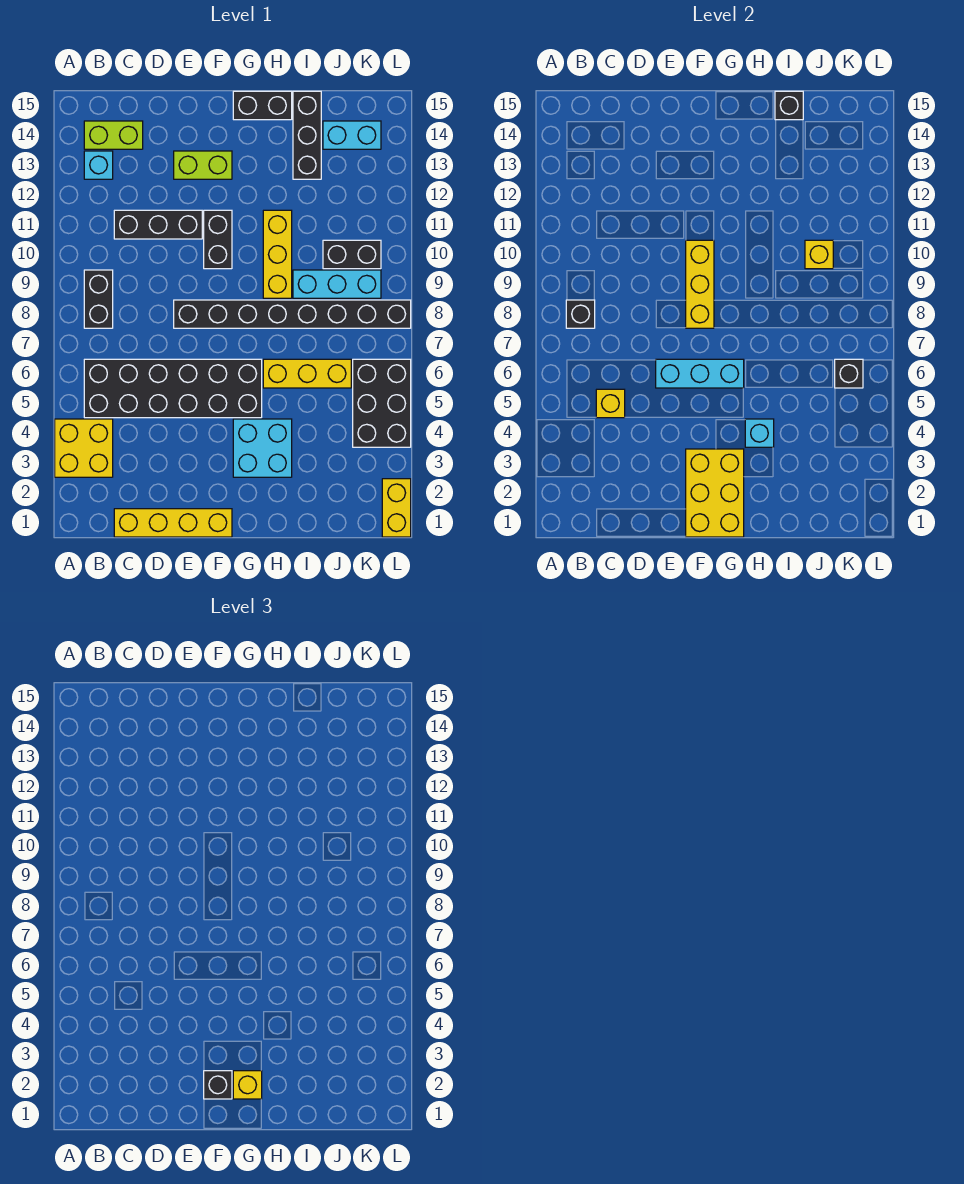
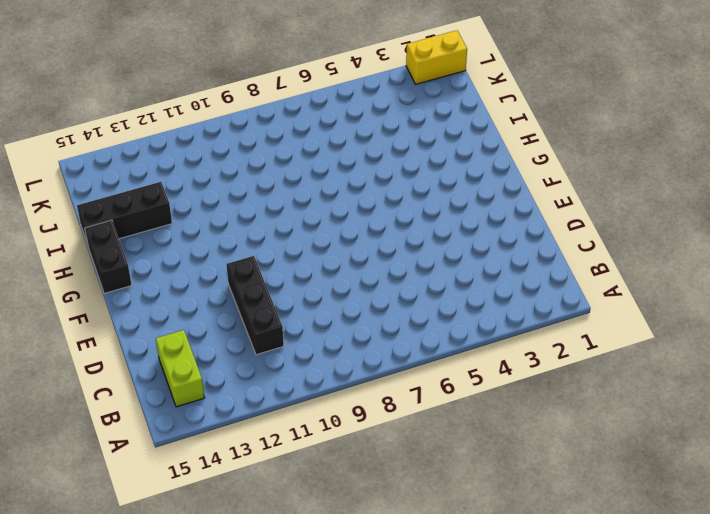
none -> yellow brick A3:B4 level 1
none -> black brick B5:G6 level 1
none -> black brick B8:B9 level 1
none -> cyan brick B13 level 1

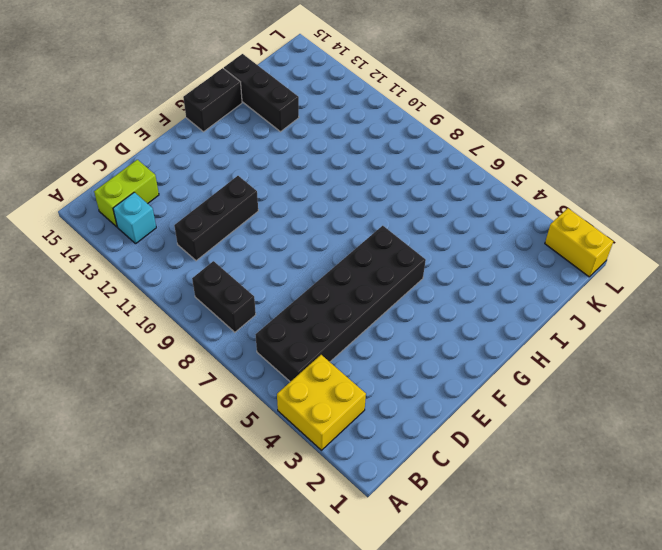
none -> yellow brick C1:F1 level 1
none -> black brick E8:L8 level 1
none -> lime brick E13:F13 level 1
none -> black brick F10:F11 level 1

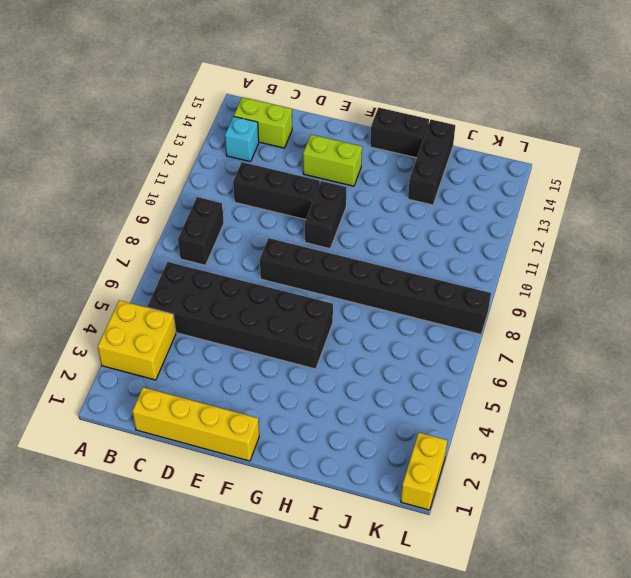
none -> cyan brick G3:H4 level 1
none -> yellow brick H6:J6 level 1
none -> yellow brick H9:H11 level 1
none -> cyan brick I9:K9 level 1

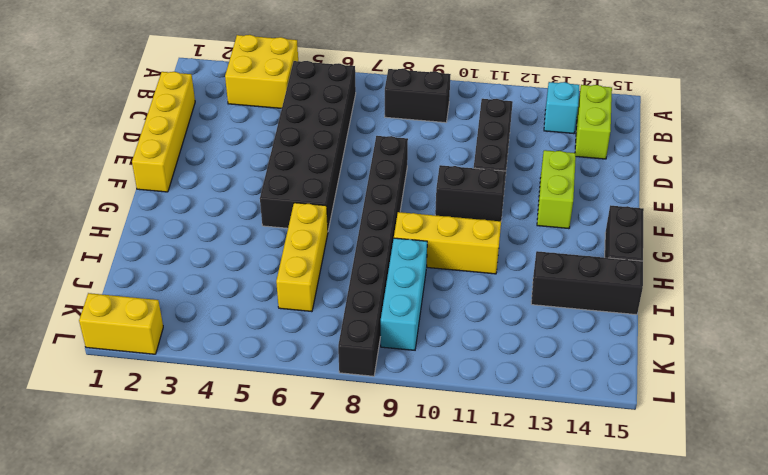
none -> cyan brick G3:H4 level 1
none -> black brick J10:K10 level 1
none -> cyan brick J14:K14 level 1
none -> black brick K4:L6 level 1

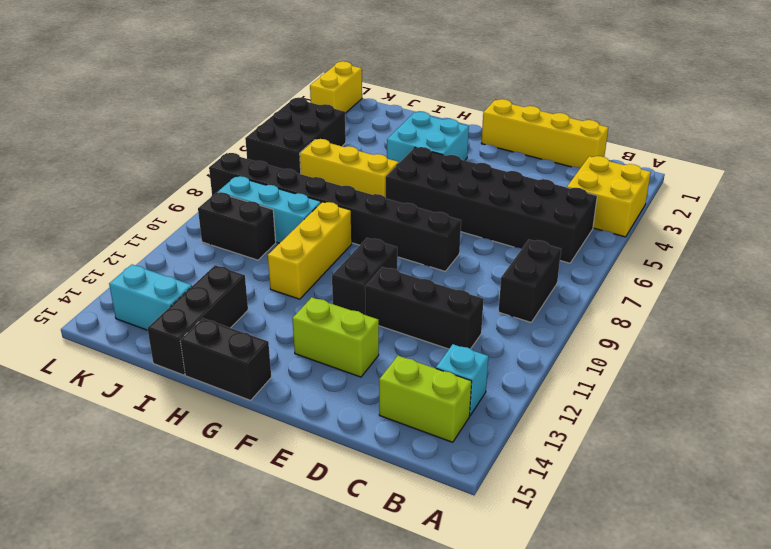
none -> black brick B8 level 2
none -> yellow brick C5 level 2
none -> cyan brick E6:G6 level 2
none -> yellow brick F1:G3 level 2

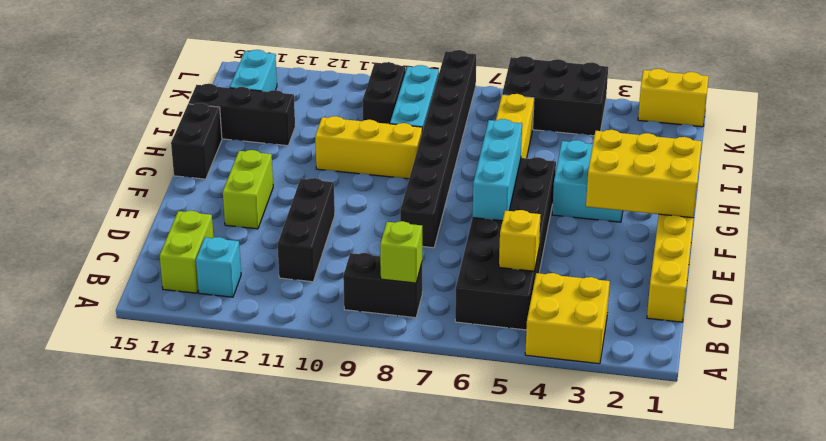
lime brick B8 level 2 -> black brick B8 level 2
none -> black brick F10:F11 level 1
none -> yellow brick F8:F10 level 2
none -> cyan brick H4 level 2
none -> black brick I15 level 2

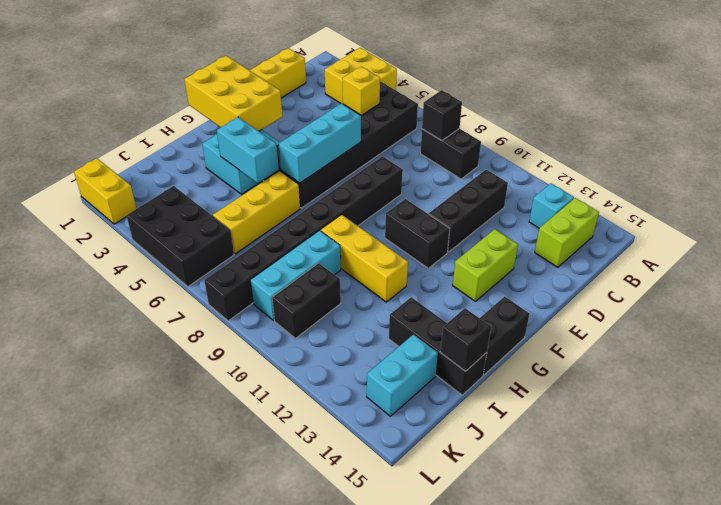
cyan brick H4:H5 level 2 -> cyan brick H4 level 2
none -> yellow brick F8:F10 level 2
none -> yellow brick J10 level 2
none -> black brick K6 level 2
none -> black brick F2 level 3

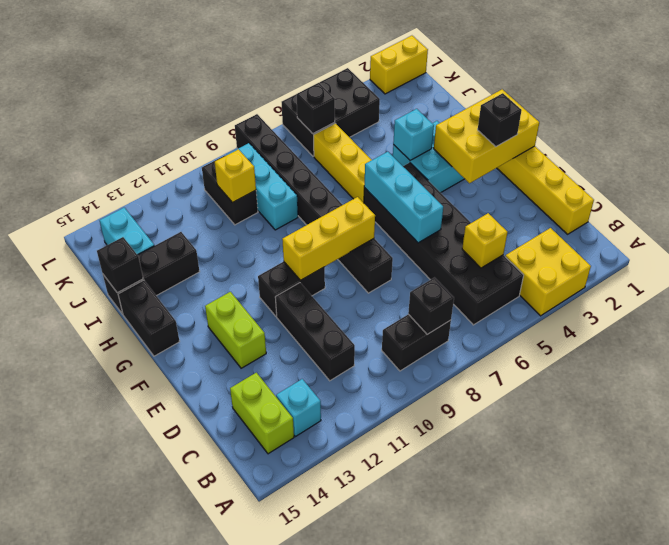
none -> yellow brick H9:H11 level 1
none -> yellow brick G2 level 3

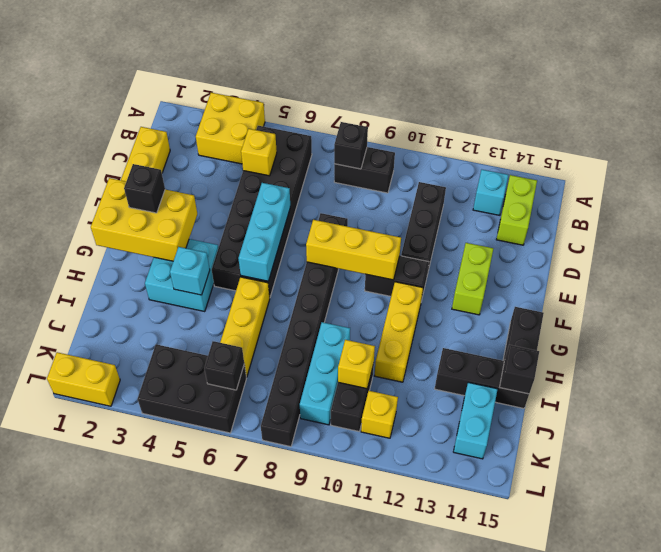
yellow brick G11:I11 level 1 -> yellow brick H9:H11 level 1
yellow brick K11 level 1 -> yellow brick G2 level 3

